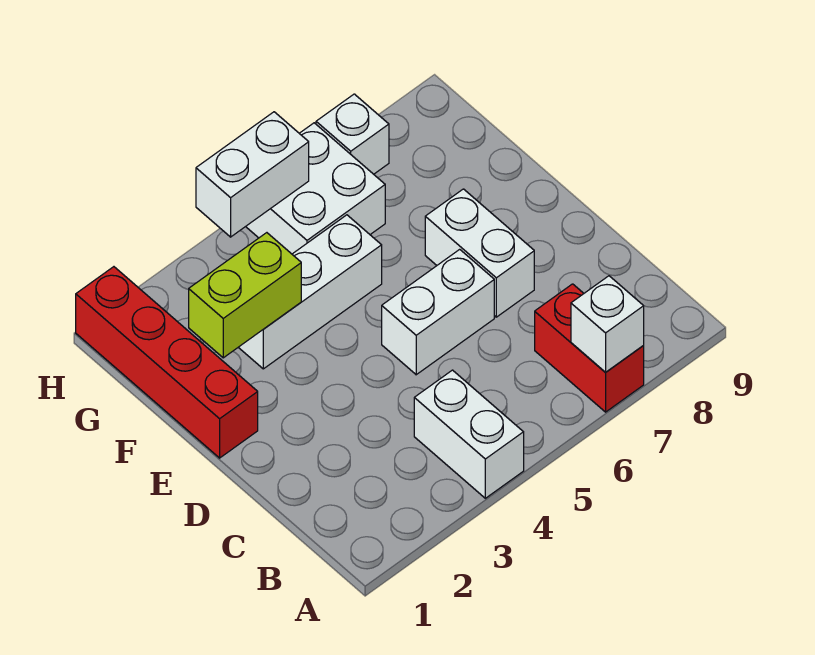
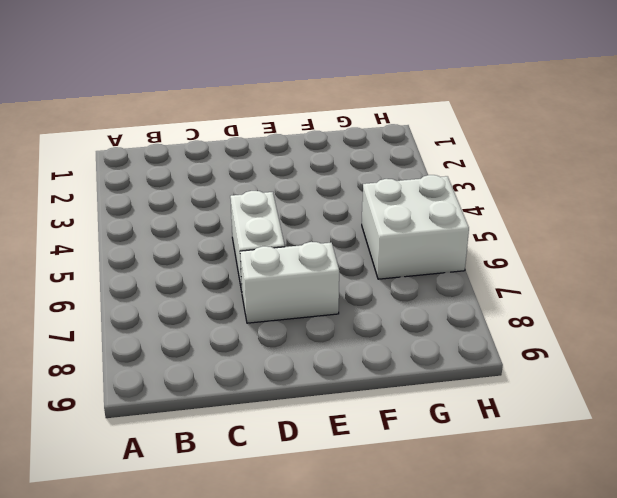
none -> white brick A4:B4 level 1
none -> red brick A7:B7 level 1

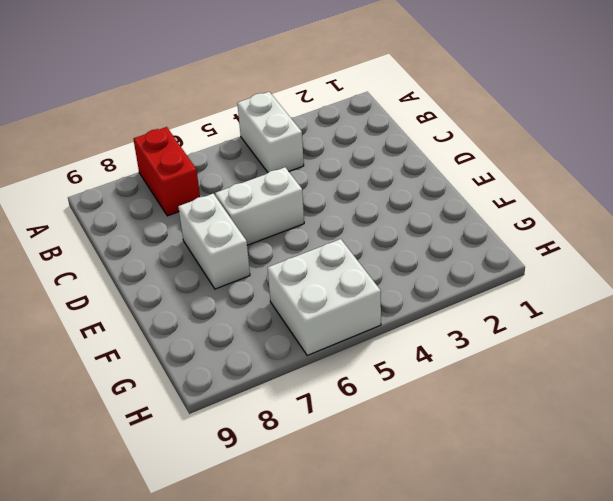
none -> red brick E1:H1 level 1
none -> white brick F3:F5 level 1

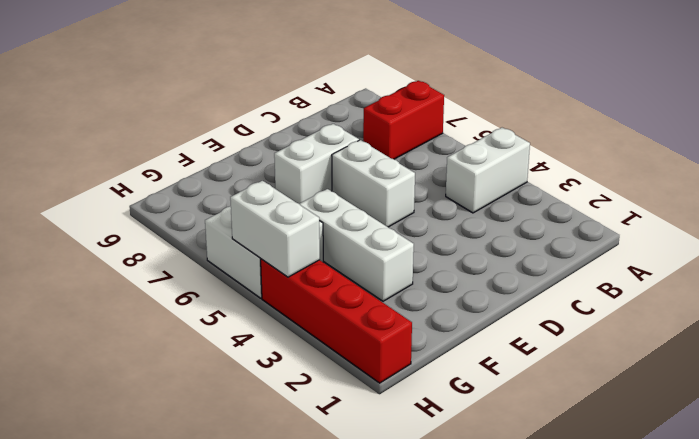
red brick H1:H4 level 1 -> red brick E1:H1 level 1
none -> white brick H7 level 1
none -> white brick A7 level 2

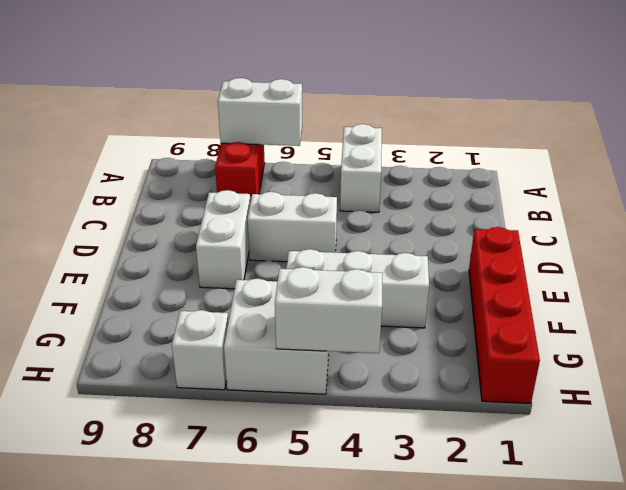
white brick A6:A7 level 2 -> white brick A7 level 2
none -> lime brick F2:F3 level 2

